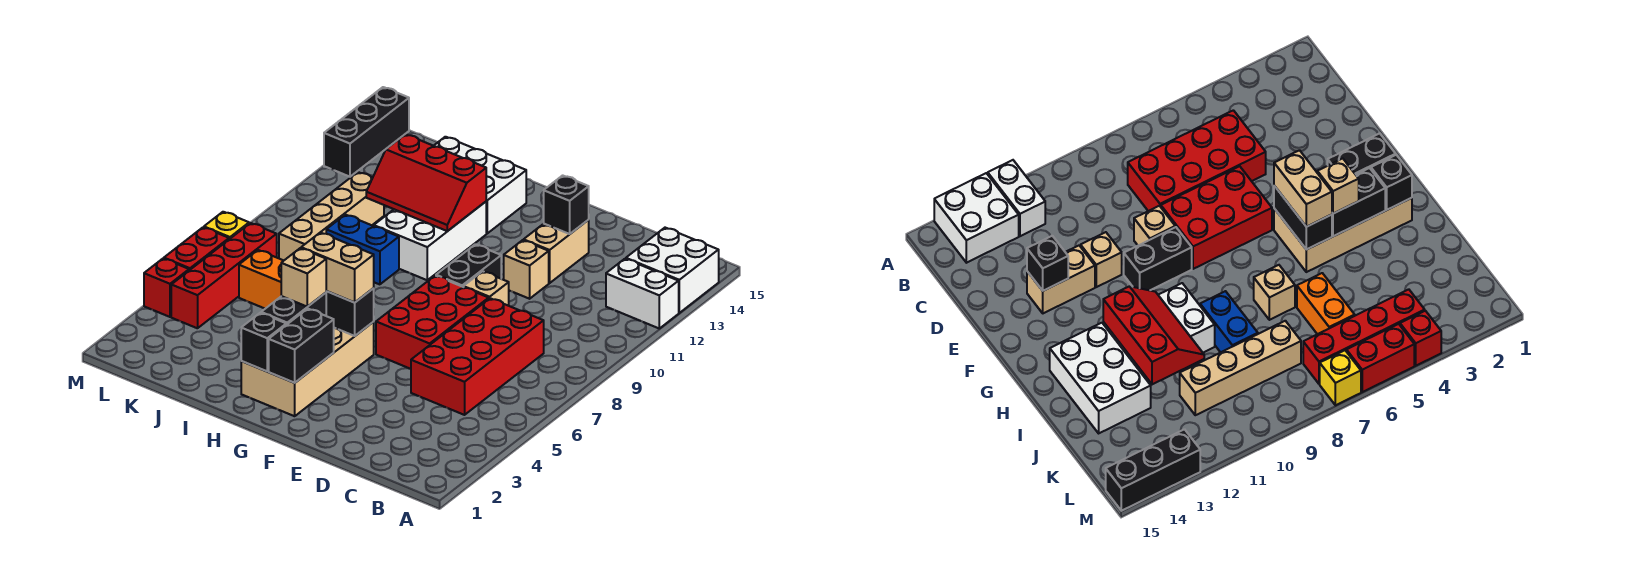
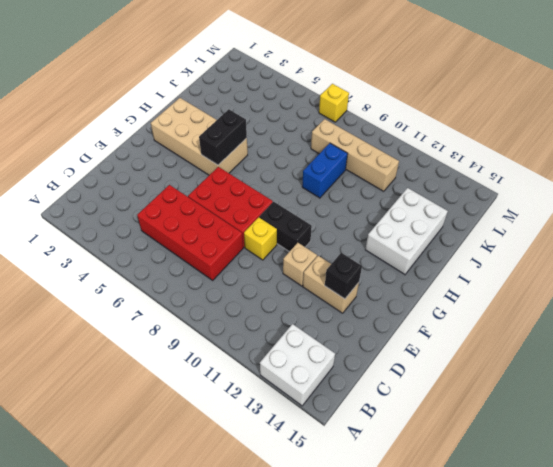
yellow brick E9 level 1 -> tan brick E9 level 1
none -> white brick A12:B12 level 1
none -> white brick H10:I12 level 1
none -> tan brick I7 level 1

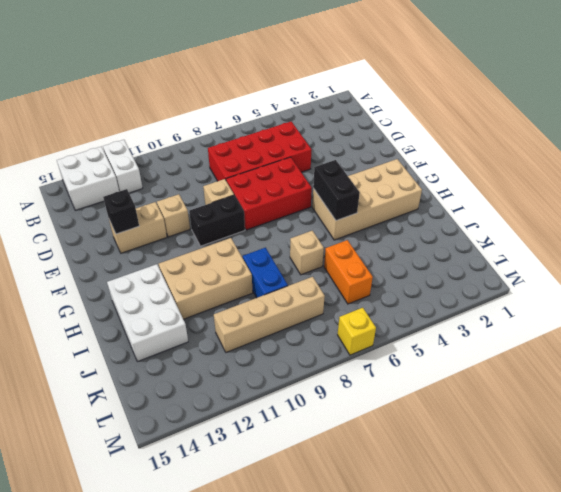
tan brick H10:I12 level 1 -> white brick H10:I12 level 1
none -> red brick L4:L7 level 1
none -> red brick M4 level 1
none -> red brick M5:M6 level 1

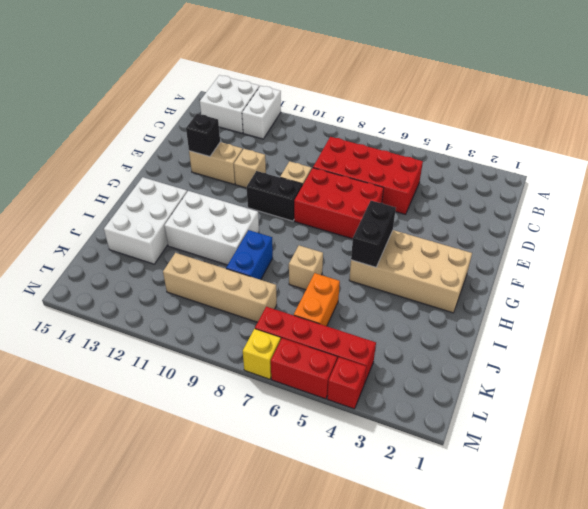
none -> black brick M13:M15 level 1
none -> black brick G2:G3 level 2
none -> black brick H2 level 2

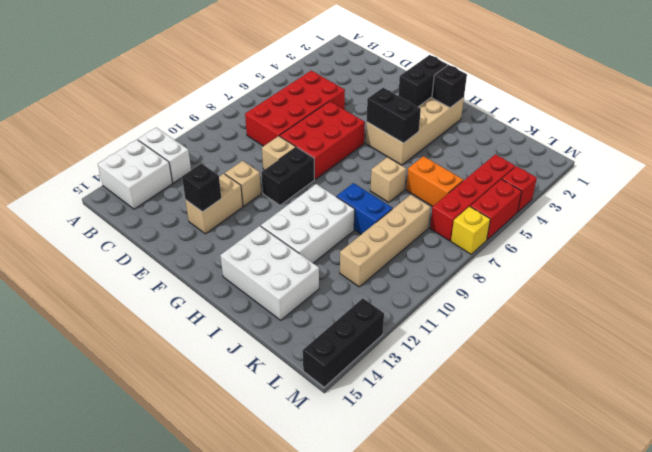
none -> black brick H3:H4 level 2
none -> red slope H11:J12 level 2 top 12
none -> tan brick G5:H5 level 3

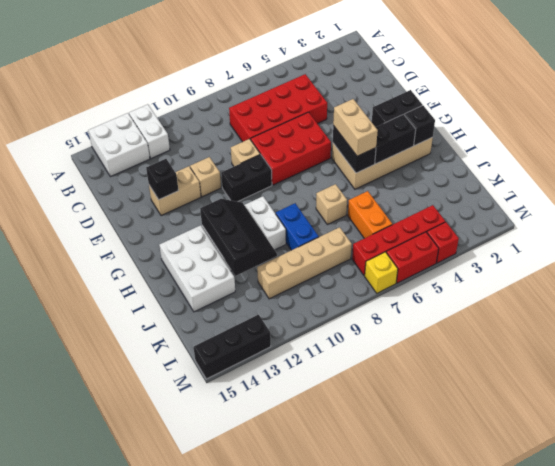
black slope H11:J12 level 2 top 12 -> red slope H11:J12 level 2 top 12
none -> tan brick H4 level 3

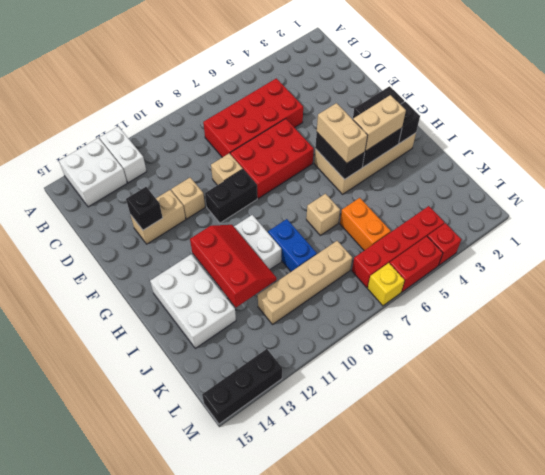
tan brick H3:H4 level 3 -> tan brick H4 level 3

